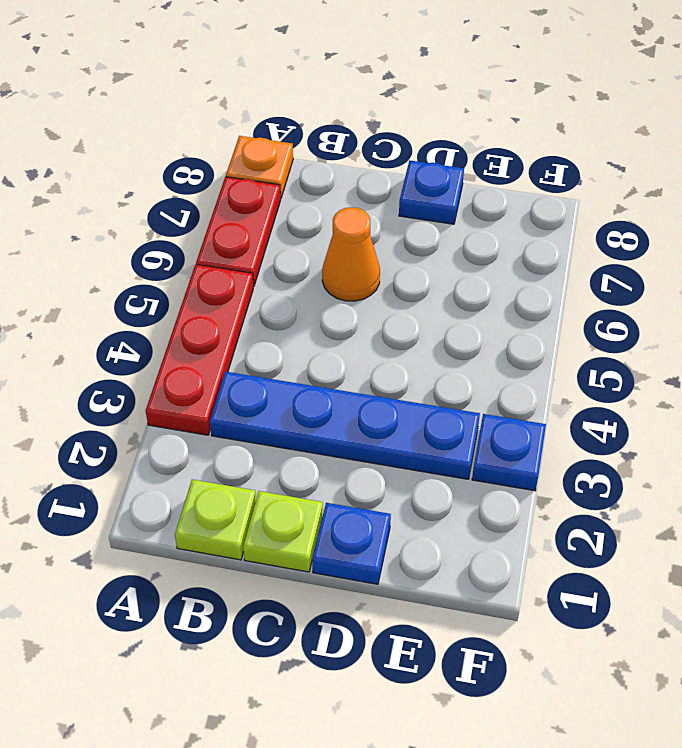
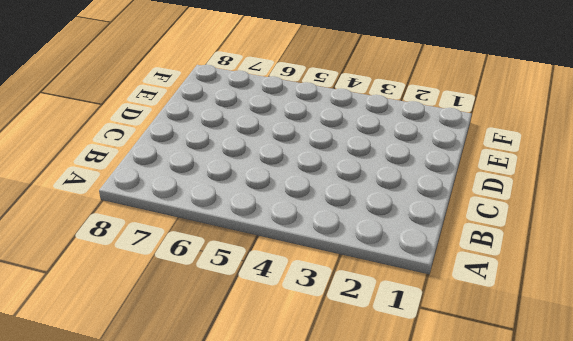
none -> red plate A3:A5 level 1
none -> red plate A6:A7 level 1

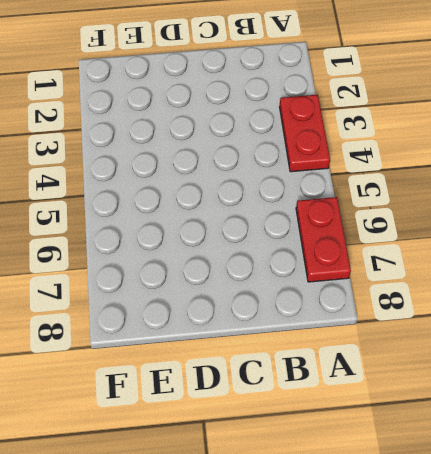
red plate A3:A4 level 1 -> red plate A3:A5 level 1
none -> orange plate A8 level 1
none -> lime plate B1 level 1

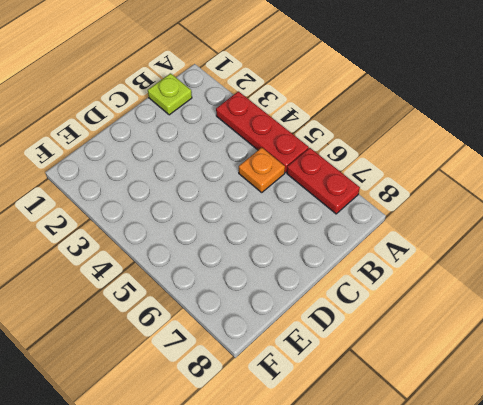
orange plate B5 level 1 -> orange plate A8 level 1
none -> blue plate B3:E3 level 1
none -> lime plate C1 level 1

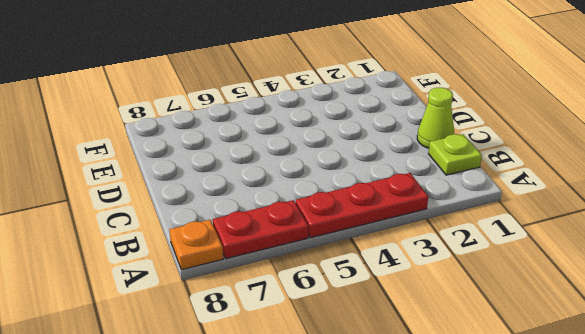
lime cone C1 level 1 -> lime plate C1 level 1
none -> blue plate B3:E3 level 1
none -> orange cone C6 level 1

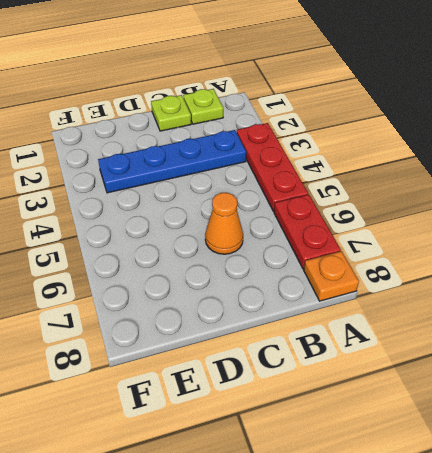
none -> blue plate D1 level 1
none -> blue plate D8 level 1

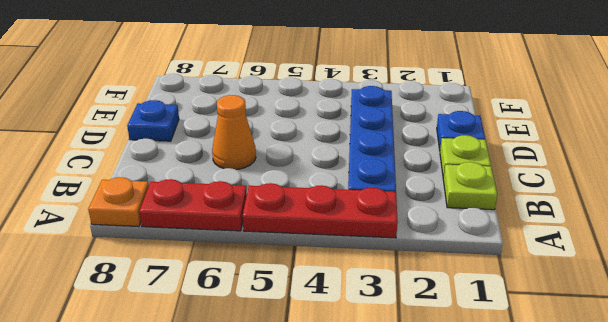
none -> blue plate F3 level 1

